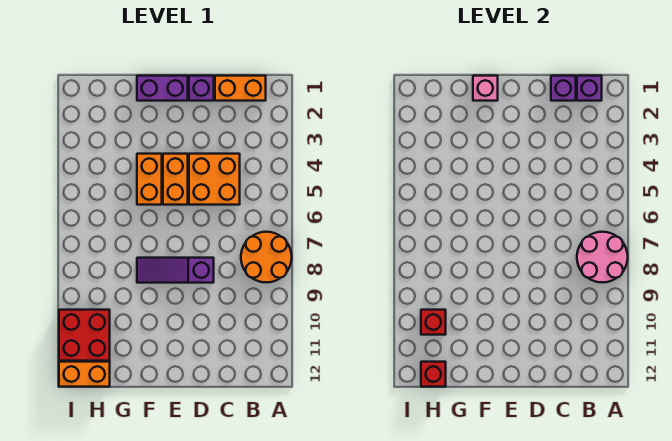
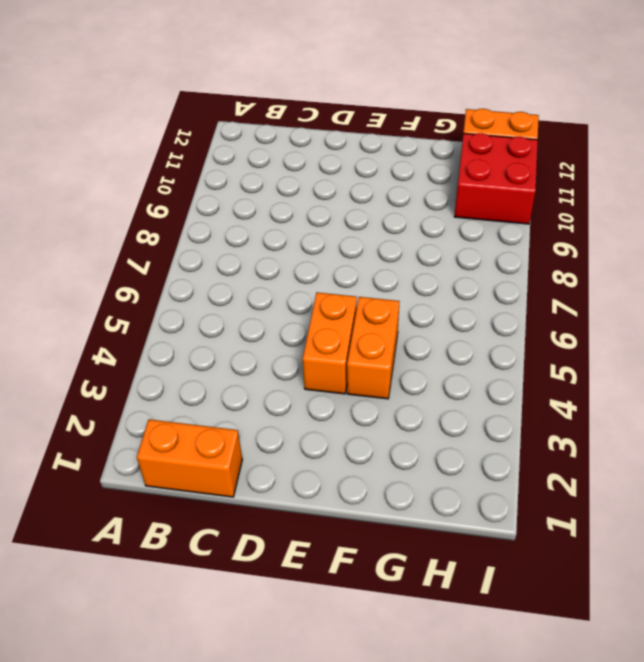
none -> orange round brick A7:B8 level 1
none -> orange brick C4:D5 level 1
none -> purple brick D1 level 1

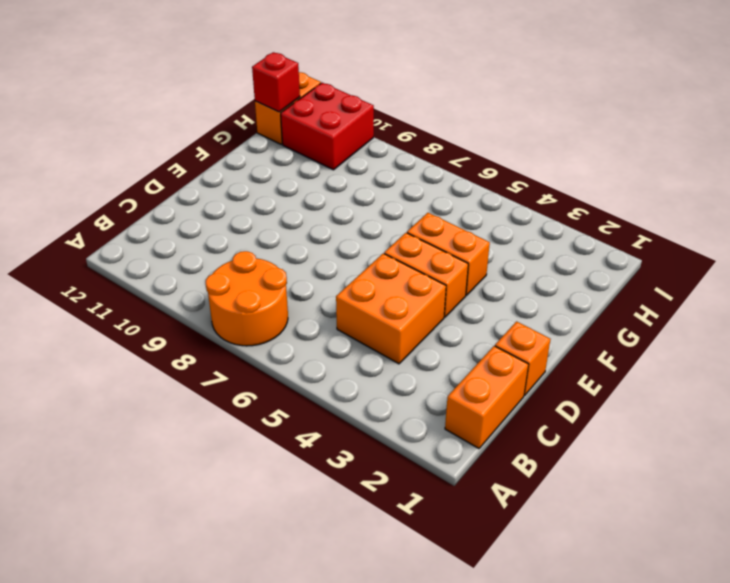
orange brick D1 level 1 -> purple brick D1 level 1
none -> purple slope D8:F8 level 1 top D
none -> purple brick E1:F1 level 1
none -> pink round brick A7:B8 level 2

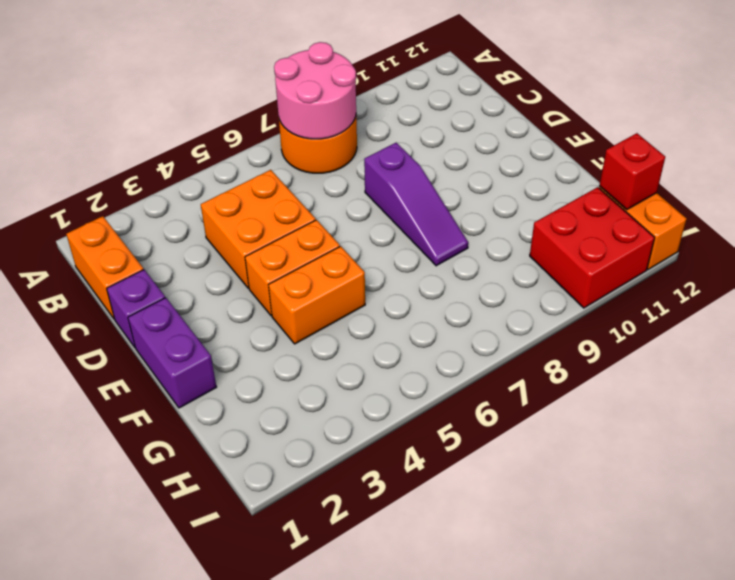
none -> purple brick B1 level 2
none -> purple brick C1 level 2
none -> pink brick F1 level 2

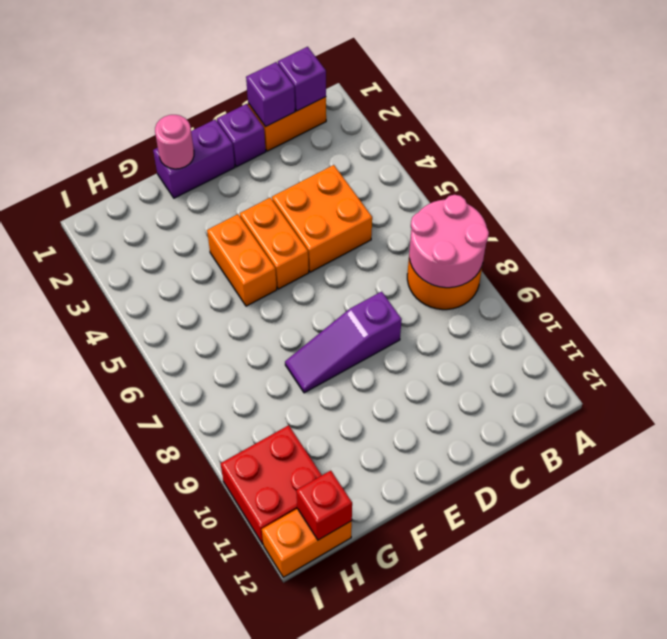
pink round brick F1 level 2 -> pink brick F1 level 2
none -> red brick H10 level 2

